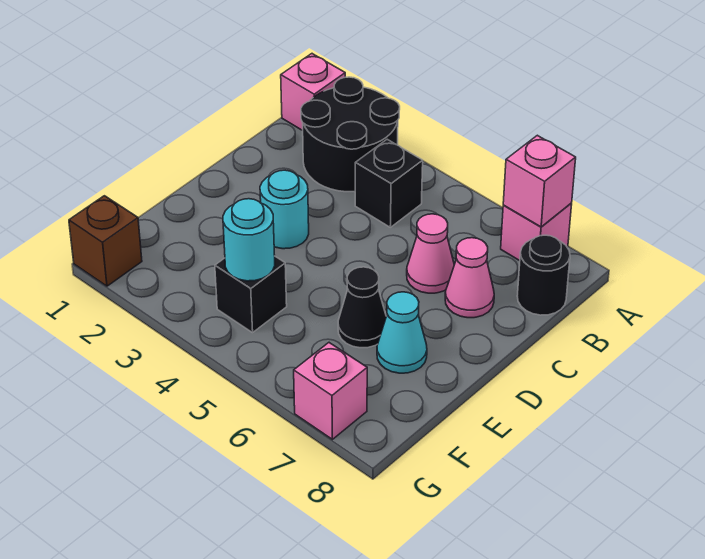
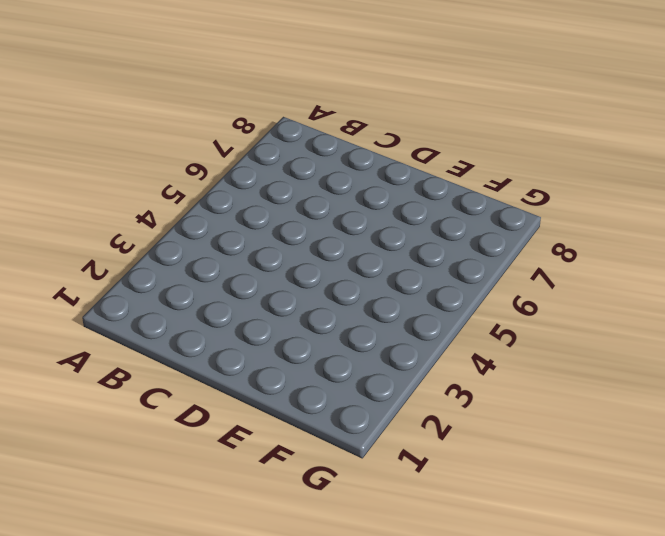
none -> pink brick A1 level 1
none -> black round brick A2:B3 level 1
none -> pink brick A7 level 1

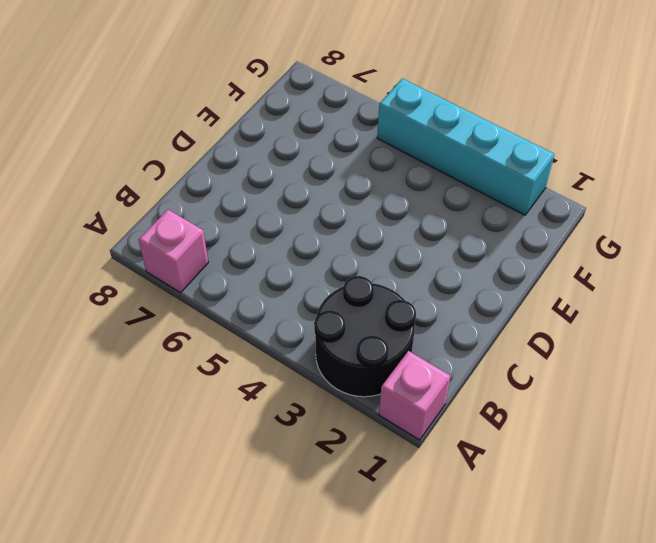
cyan brick G2:G5 level 1 -> none
none -> black brick B4 level 1
none -> black round brick B8 level 1
none -> pink cone C6 level 1

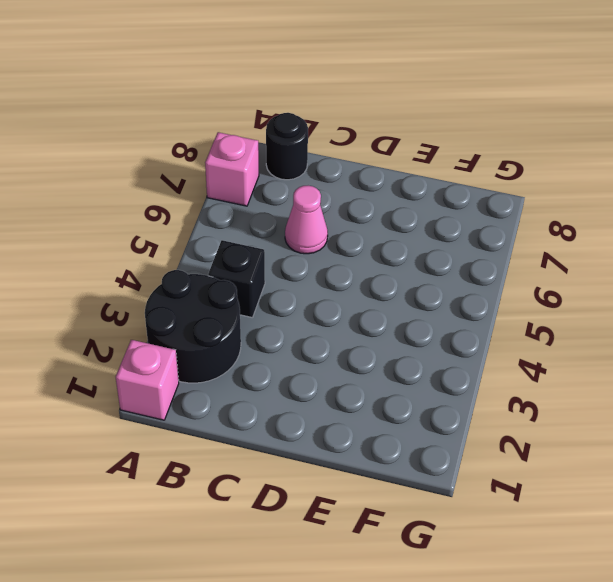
none -> pink cone C7 level 1
none -> cyan round brick D3 level 1
none -> black cone E6 level 1

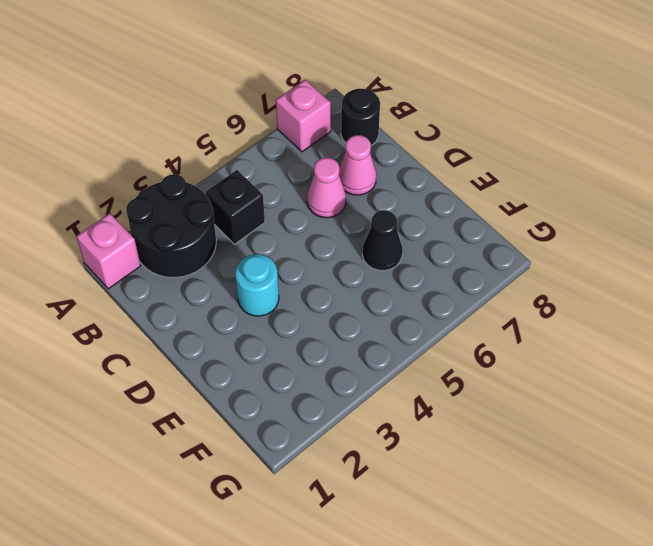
none -> cyan cone E7 level 1
none -> black brick F4 level 1
none -> brown brick G1 level 1

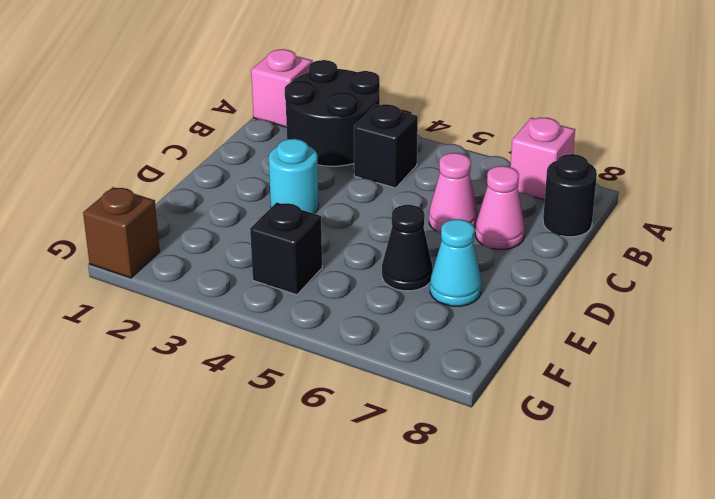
none -> pink brick G7 level 1
none -> pink brick A7 level 2
none -> cyan round brick F4 level 2

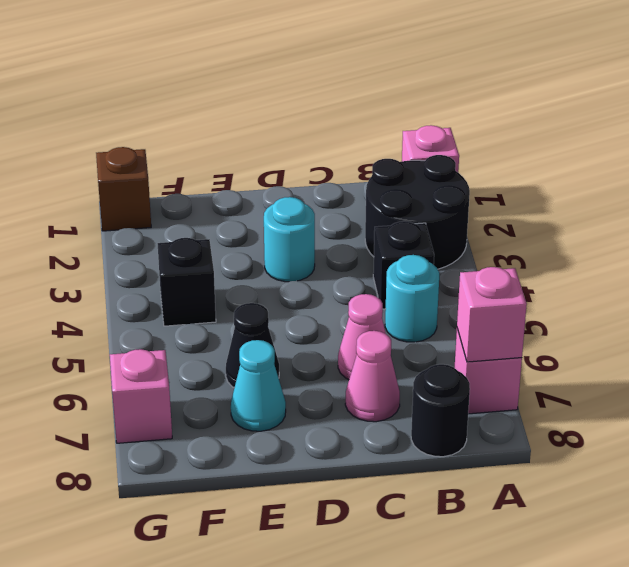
cyan round brick B5 level 1 -> cyan round brick F4 level 2

